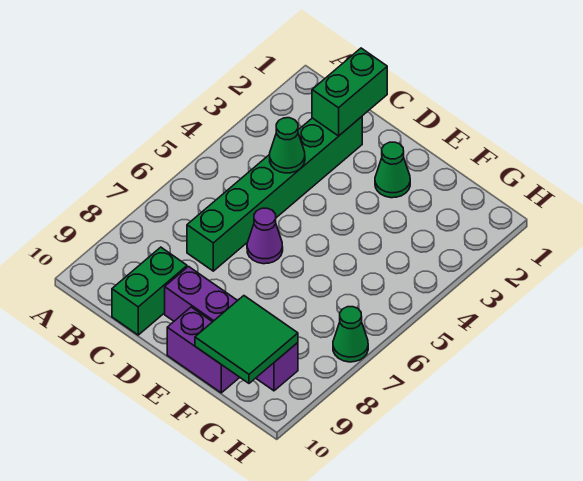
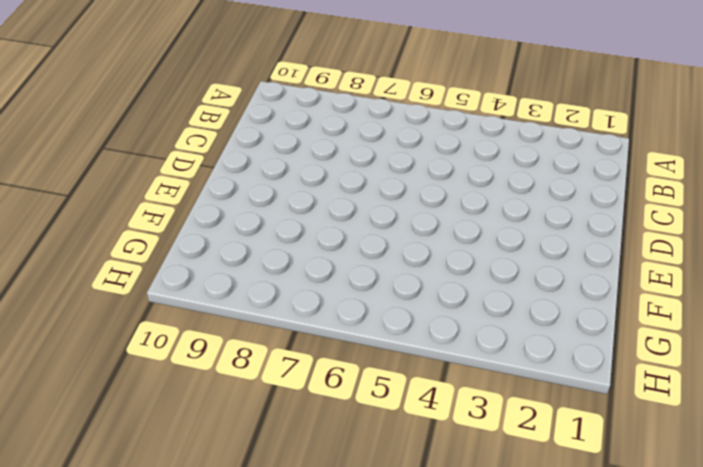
none -> green brick C2:C7 level 1
none -> green brick C9:C10 level 1

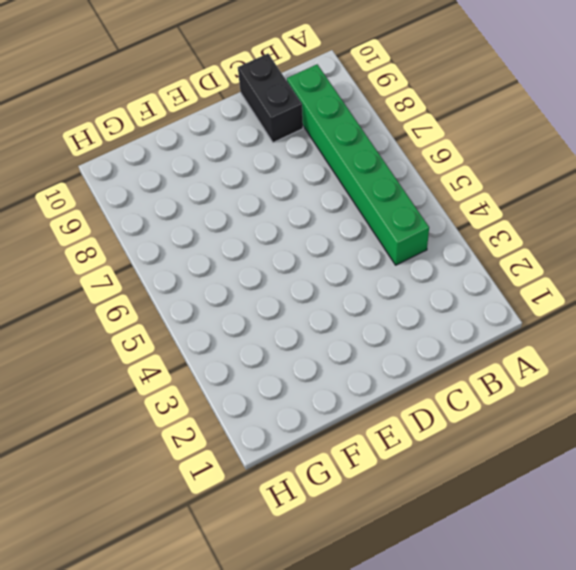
green brick B4:B9 level 1 -> green brick C2:C7 level 1
black brick C9:C10 level 1 -> green brick C9:C10 level 1
none -> purple cone D6 level 1
none -> purple brick D9:G9 level 1

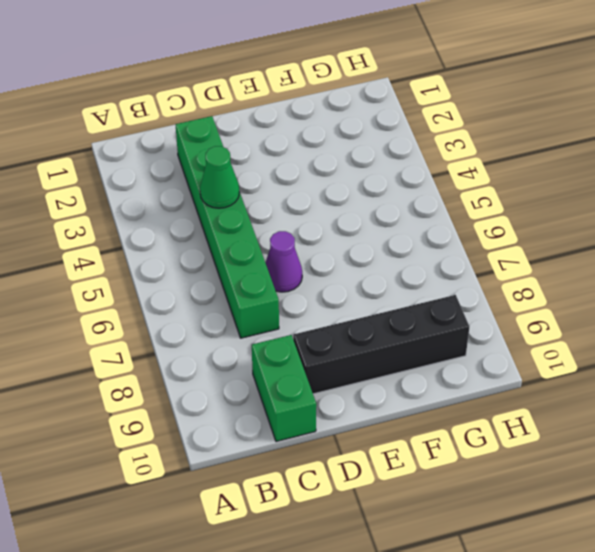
black brick D9:G9 level 1 -> purple brick D9:G9 level 1
none -> green cone E2 level 1
none -> purple brick E10:F10 level 1

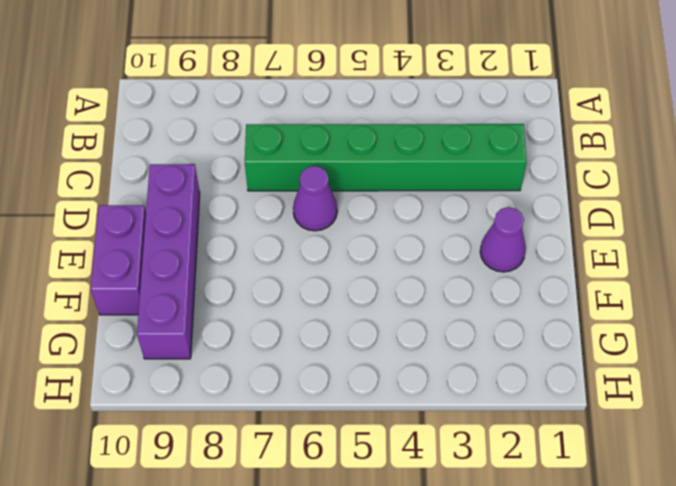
purple cone E2 level 1 -> green cone E2 level 1
none -> green brick C9:C10 level 1
none -> green cone H7 level 1

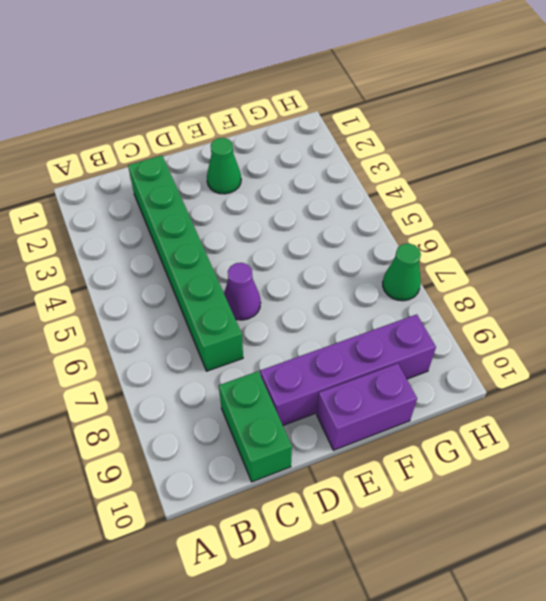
none -> green brick C1:C2 level 2
none -> green cone C4 level 2

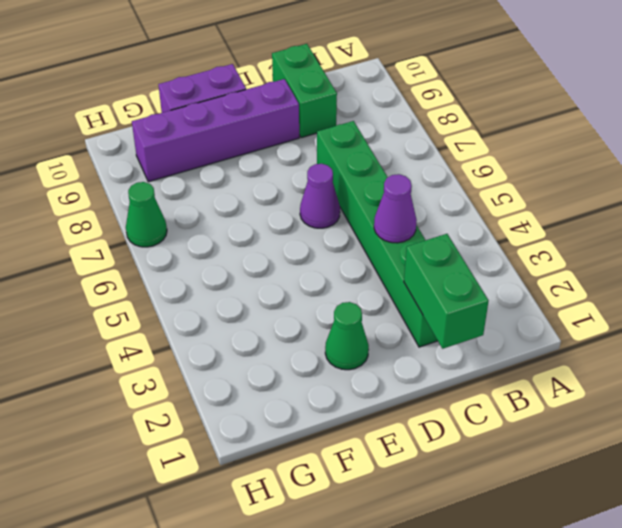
purple cone C4 level 2 -> green cone C4 level 2
none -> green tile F9:G10 level 2

